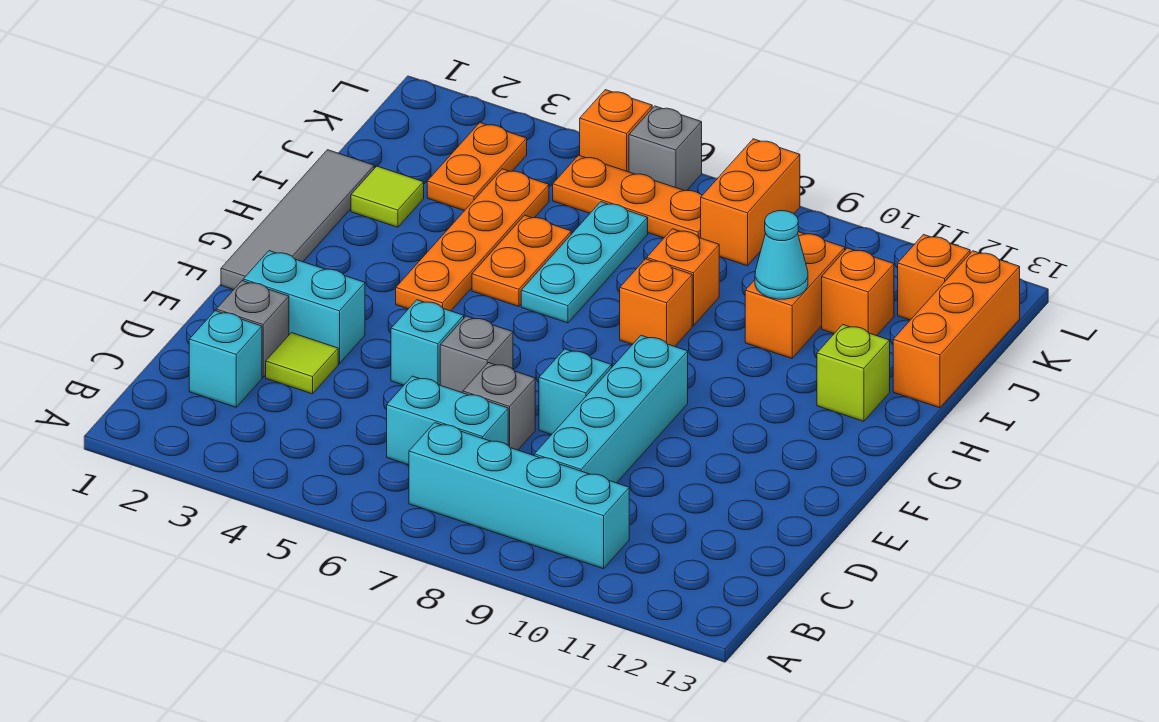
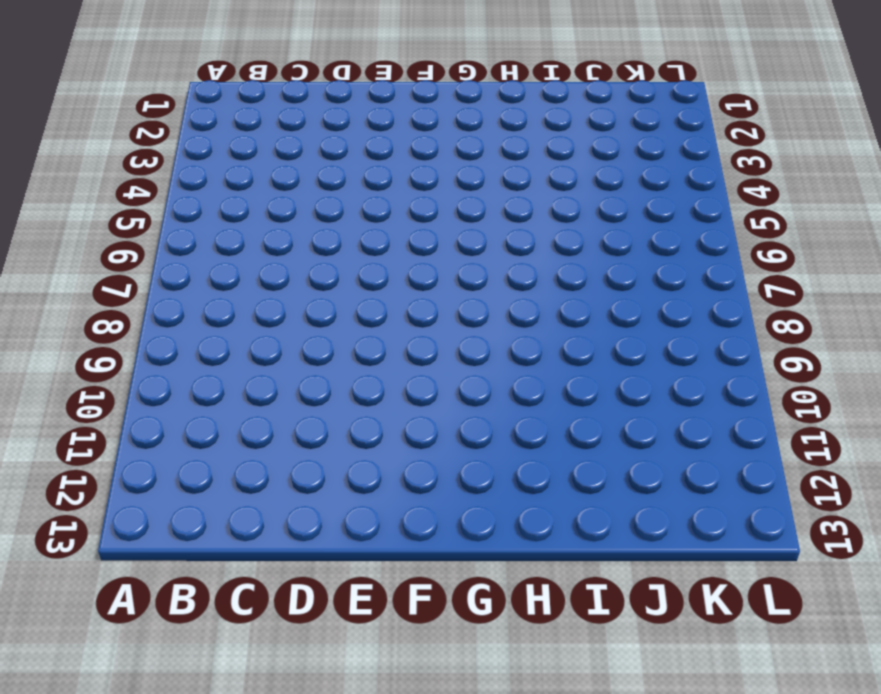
none -> cyan brick B7:B10 level 1
none -> cyan brick C2 level 1
none -> cyan brick C6:C7 level 1

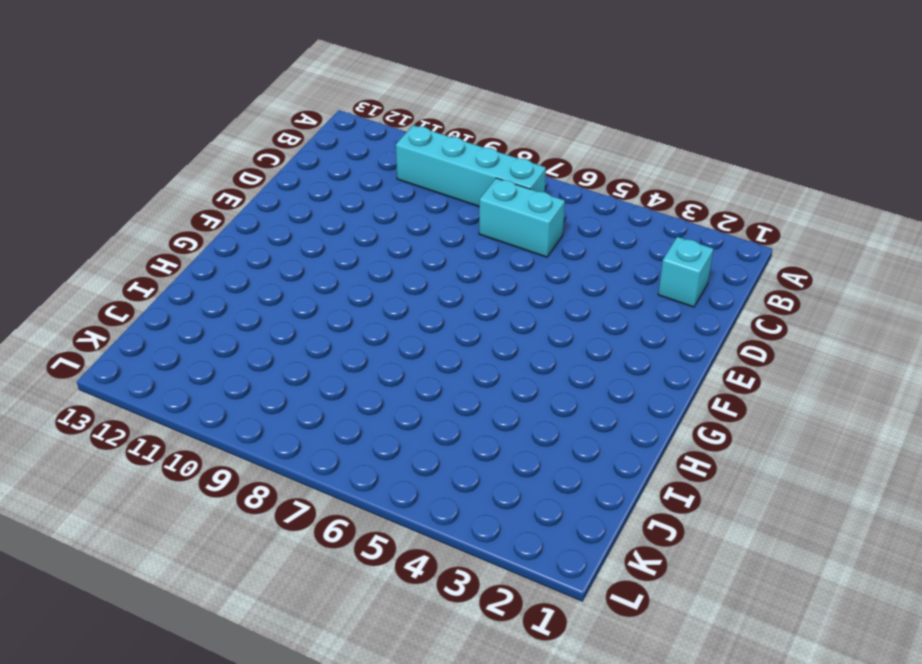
none -> cyan brick C9:F9 level 1
none -> grey brick D2 level 1
none -> lime tile D3 level 1

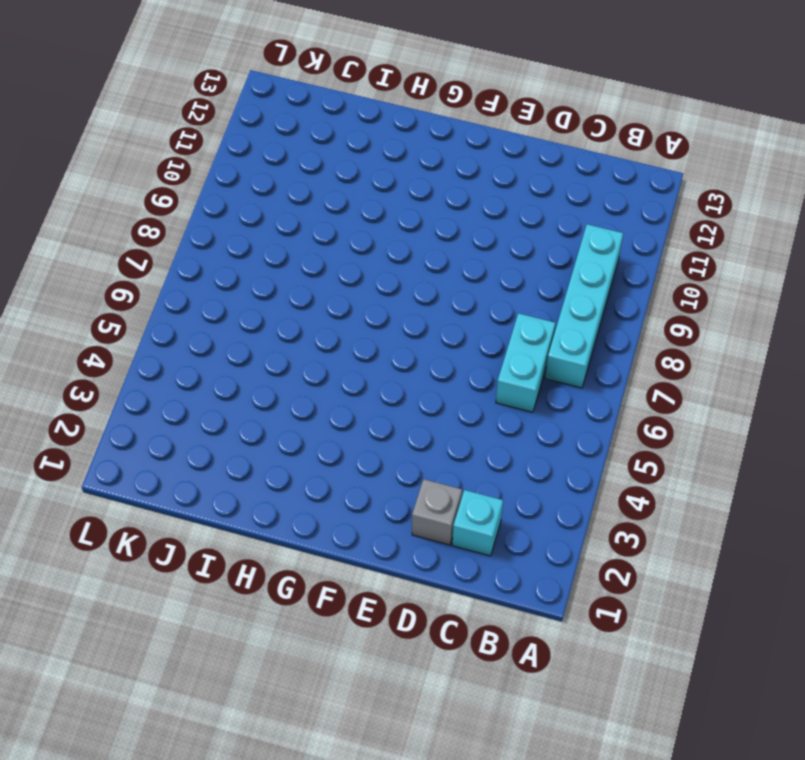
none -> cyan brick C9:F9 level 1
none -> lime tile D3 level 1
none -> grey brick D7 level 1

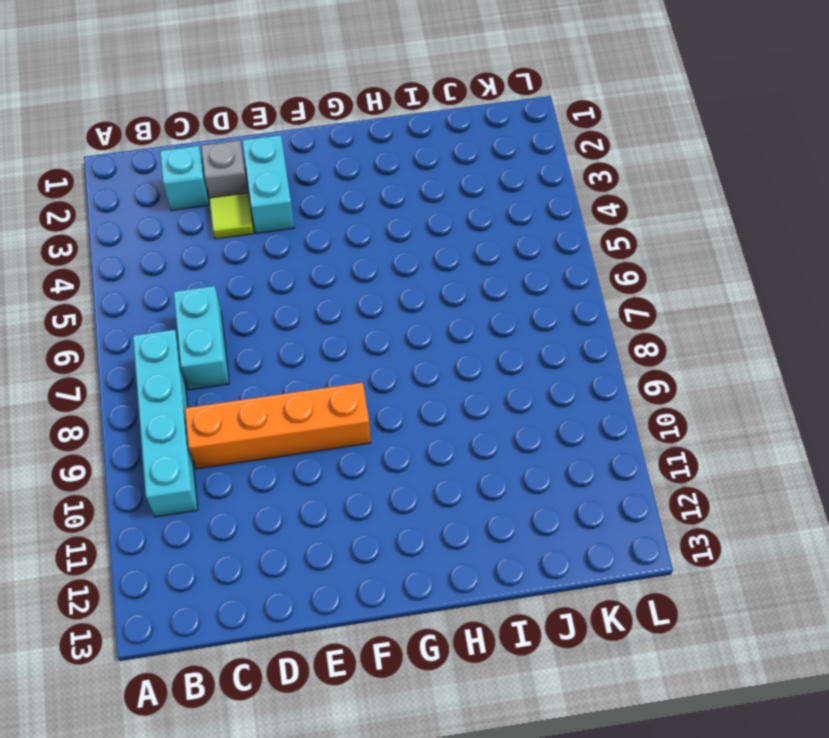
orange brick C9:F9 level 1 -> cyan brick C9:F9 level 1
none -> grey brick D7 level 1
none -> cyan brick E5 level 1
none -> grey brick E6 level 1

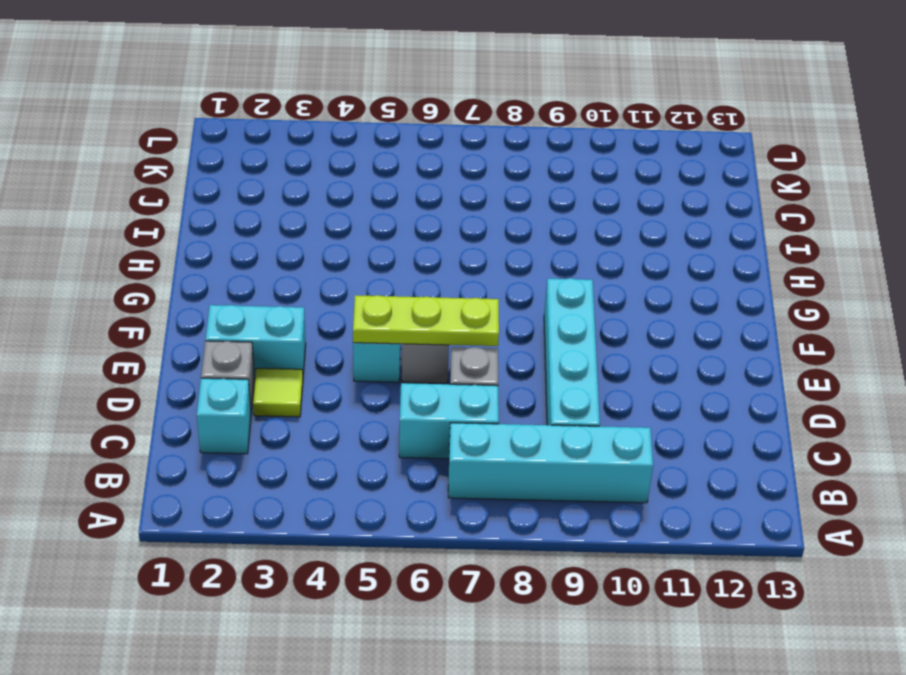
lime plate E5:E7 level 2 -> none
none -> cyan brick E8 level 1
none -> grey tile F1:I1 level 1
none -> orange plate G4:J4 level 1

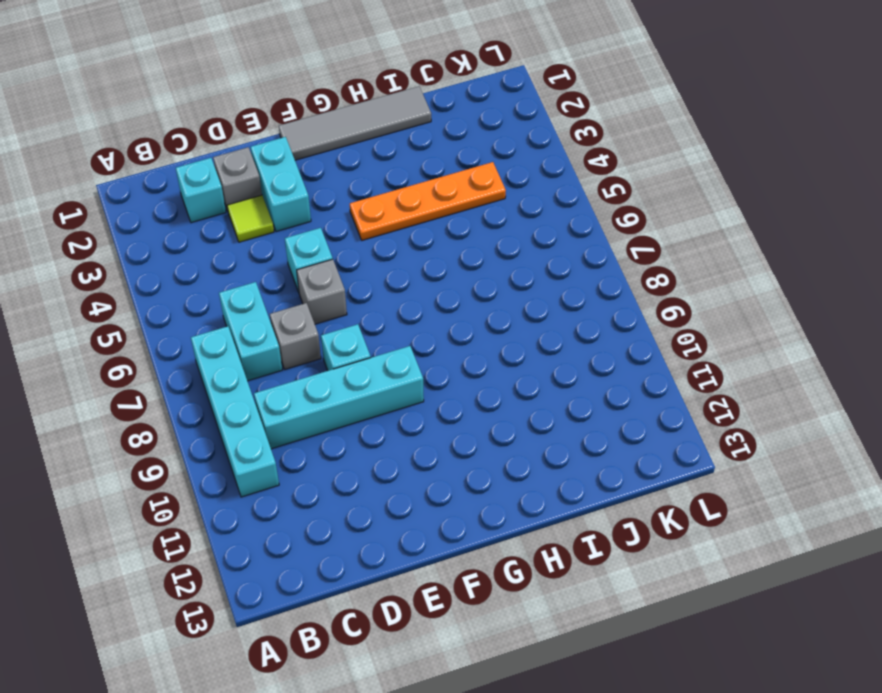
none -> orange plate H5:I5 level 1
none -> cyan plate H6:J6 level 1
none -> orange brick H8 level 1

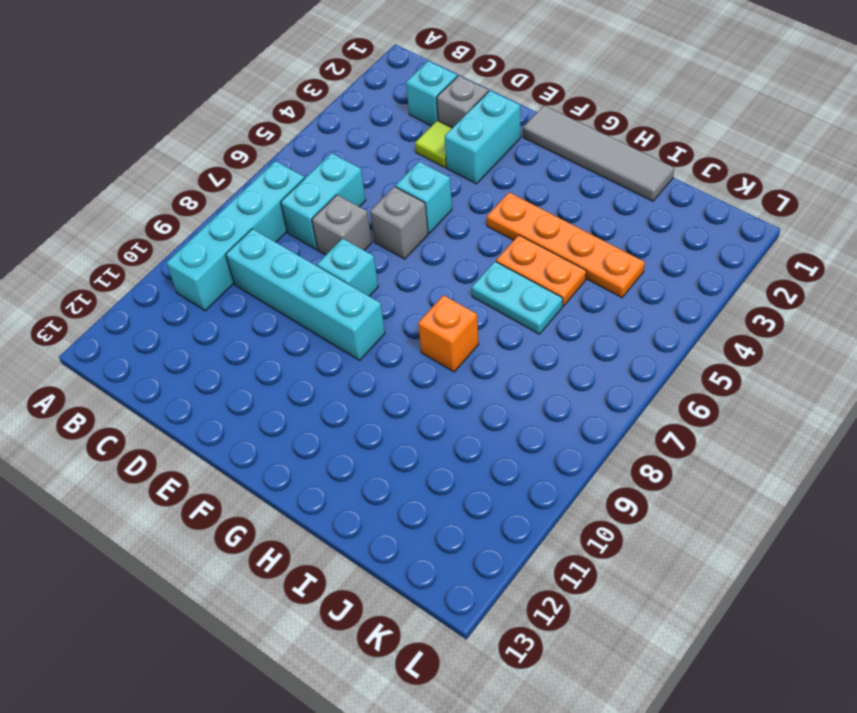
cyan plate H6:I6 level 1 -> cyan plate H6:J6 level 1
none -> lime brick H12 level 1
none -> lime tile I2 level 1
none -> orange brick I8 level 1

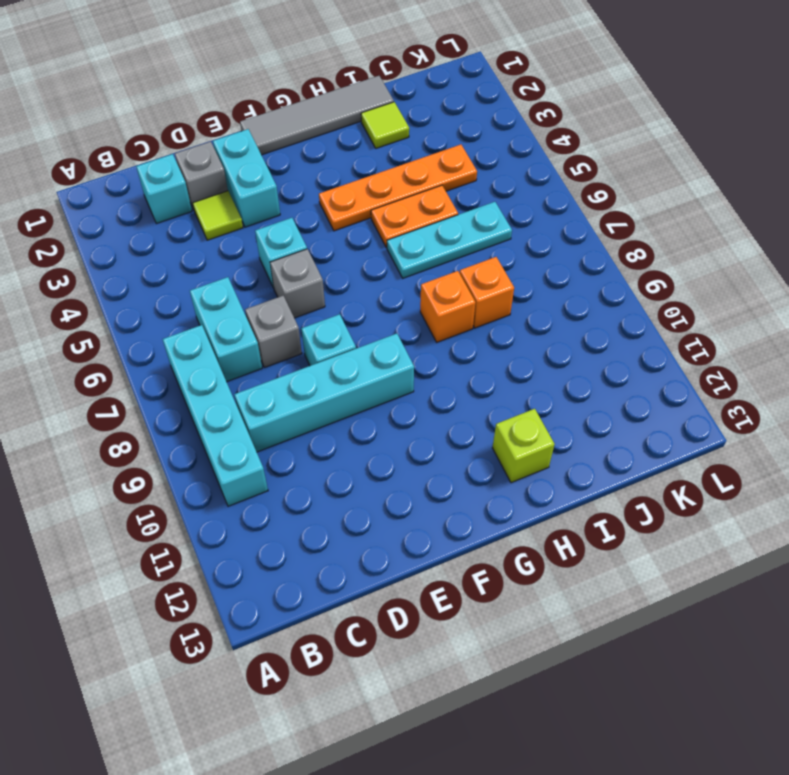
none -> orange brick I10:J10 level 1
none -> orange brick I13:K13 level 1
none -> orange plate J3:K3 level 1

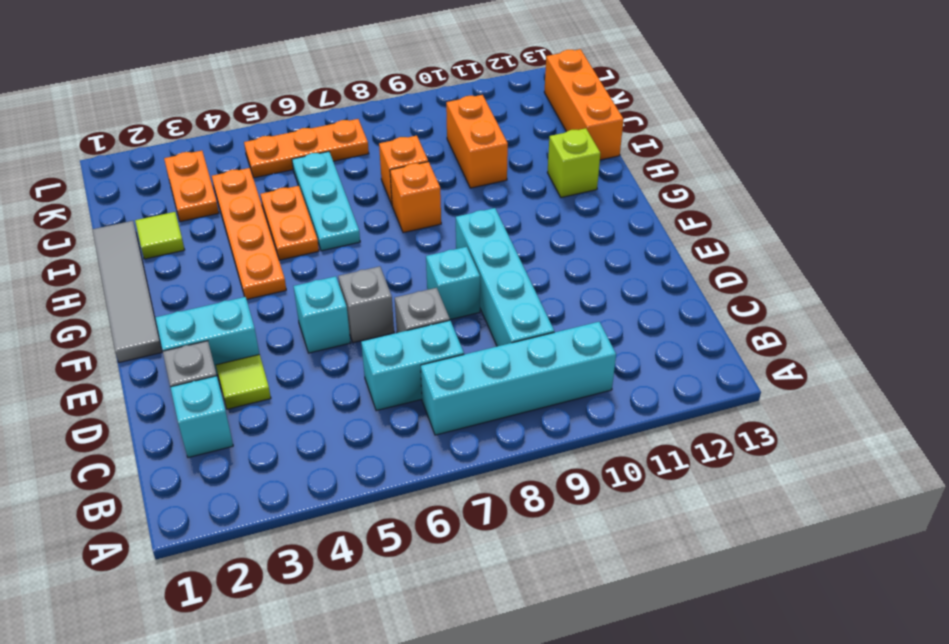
none -> orange brick J11 level 1
none -> orange brick K8:L8 level 1
none -> orange brick K12 level 1

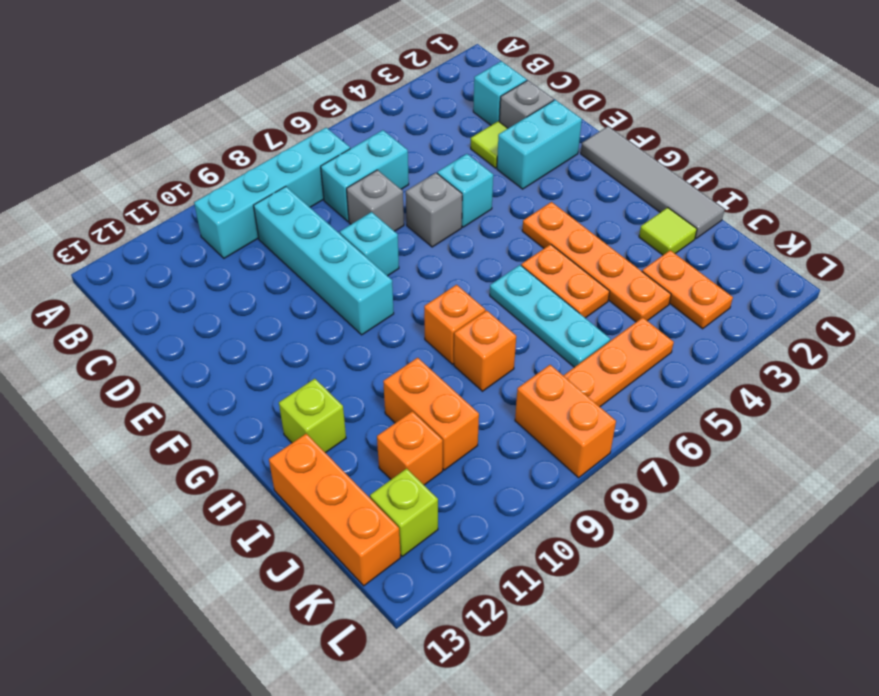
lime brick K12 level 1 -> orange brick K12 level 1
none -> orange brick L5 level 1
none -> grey brick L6 level 1
none -> cyan cone I10 level 2

